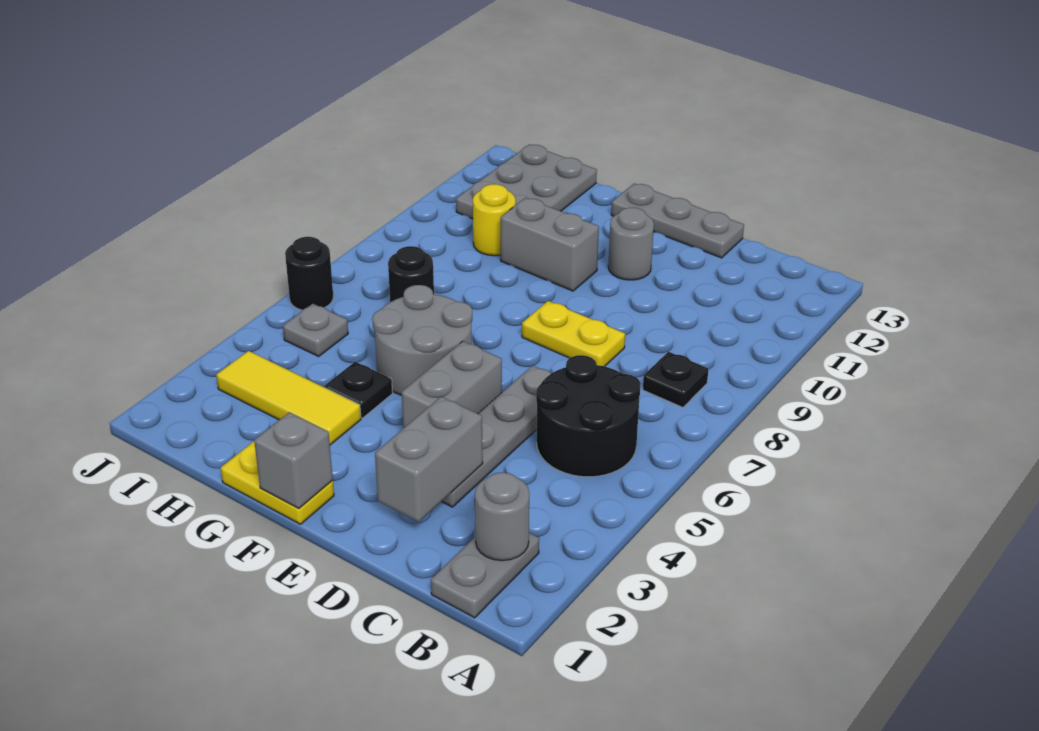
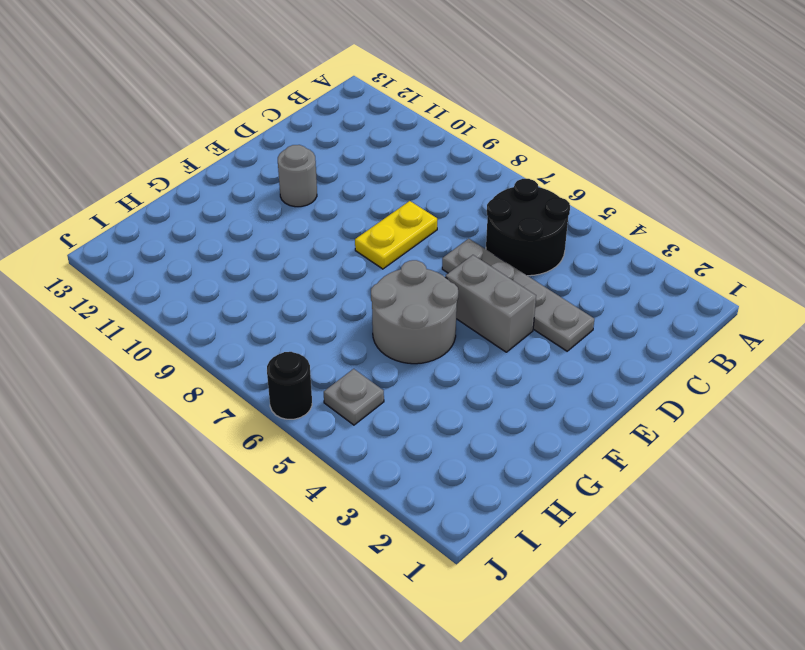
none -> grey plate B1:B2 level 1
none -> black plate B8 level 1
none -> grey plate D13:F13 level 1

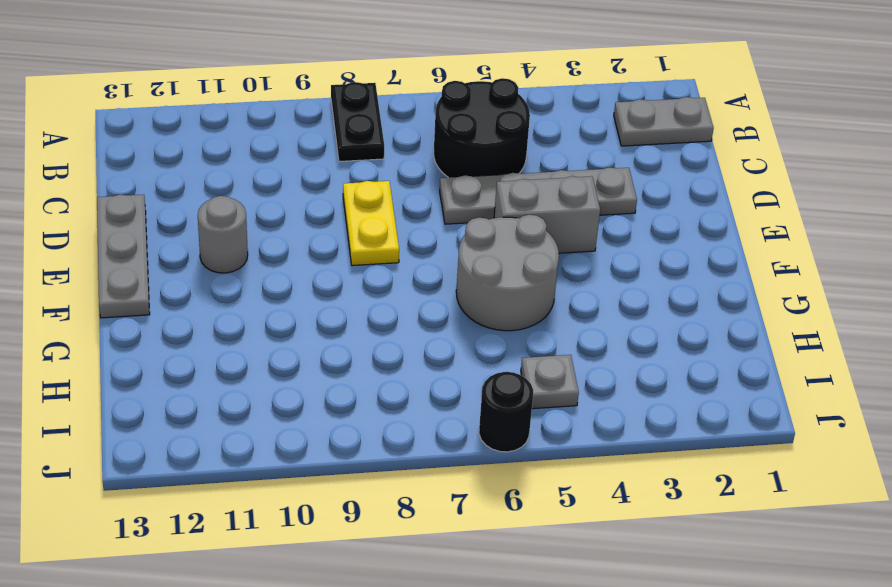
black plate A8:B8 level 1 -> black plate B8 level 1
none -> yellow plate F1:G1 level 1
none -> grey brick F10:G10 level 1
none -> yellow tile G3:I3 level 1

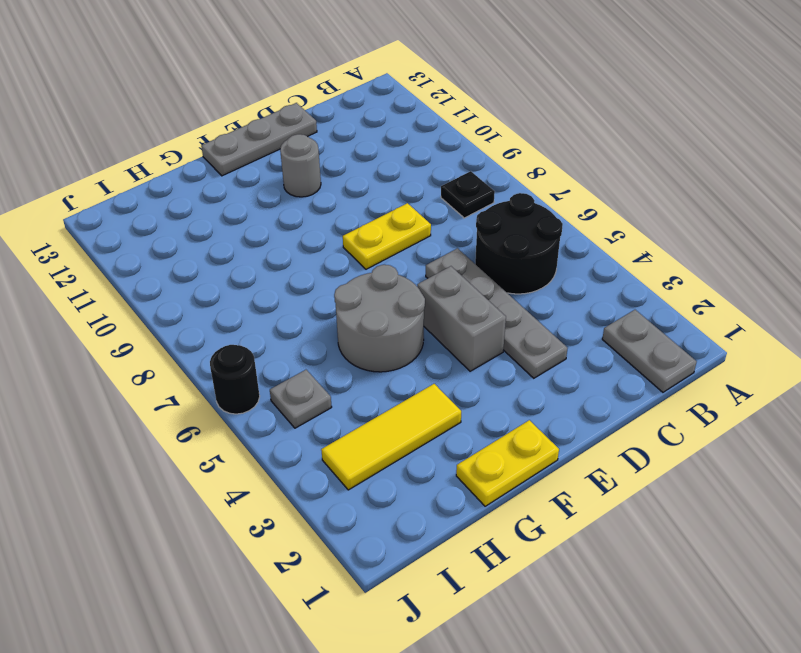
none -> grey brick F10:G10 level 1
none -> black plate G4 level 1
none -> black round brick H7 level 1

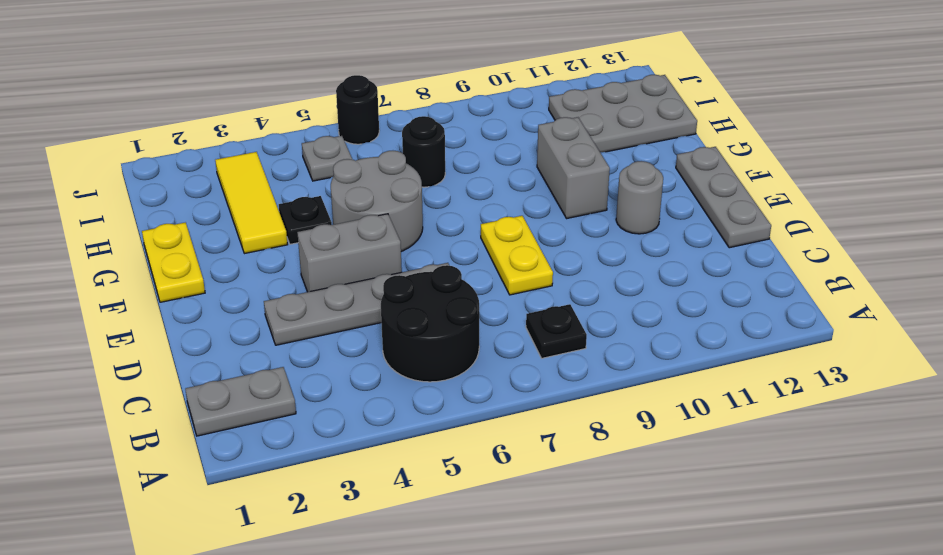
none -> yellow round brick H10 level 1
none -> grey round brick B2 level 2
none -> grey brick D2:D3 level 2

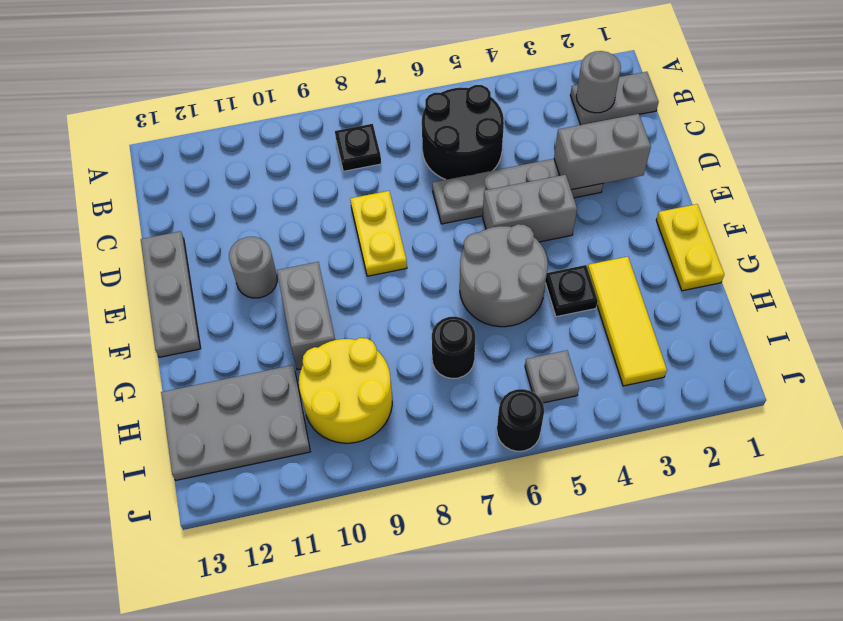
yellow round brick H9:I10 level 1 -> yellow round brick H10 level 1
none -> grey brick F1 level 2

